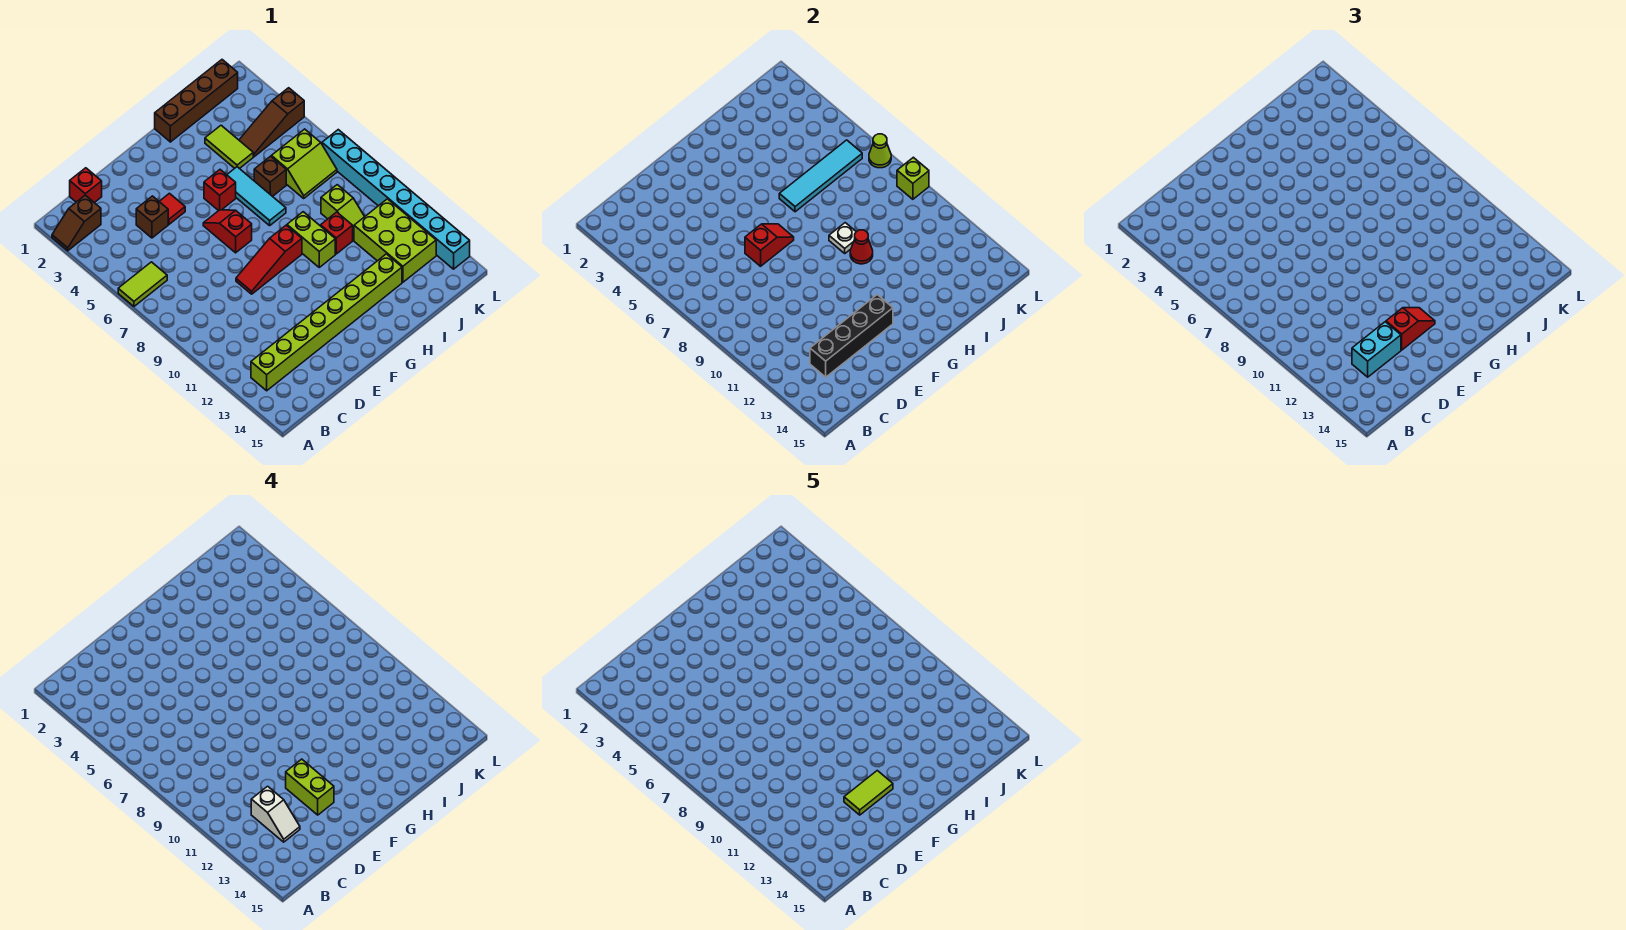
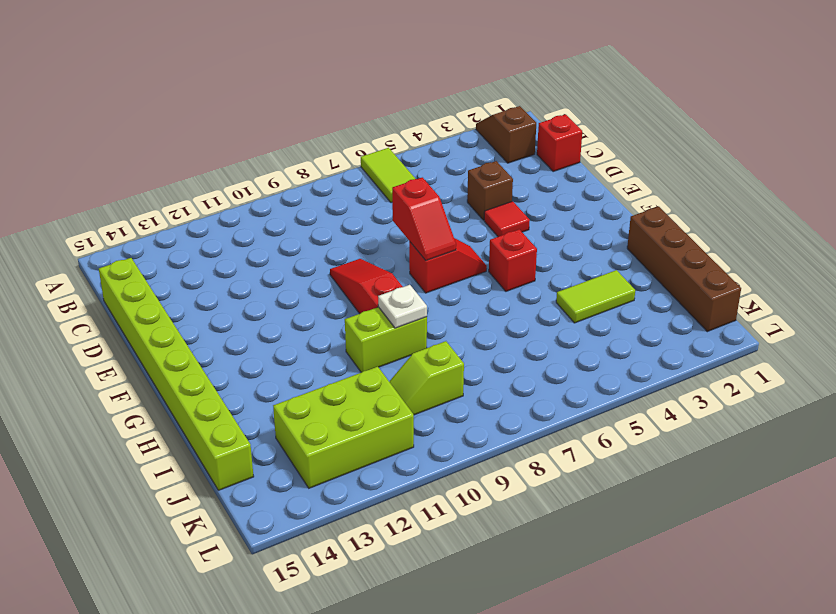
lime brick C15:J15 level 1 -> lime brick B13:I13 level 1
none -> cyan tile H5:H7 level 1
none -> brown brick I6 level 1
none -> red brick I10 level 1
none -> brown slope J4:L4 level 1 top L

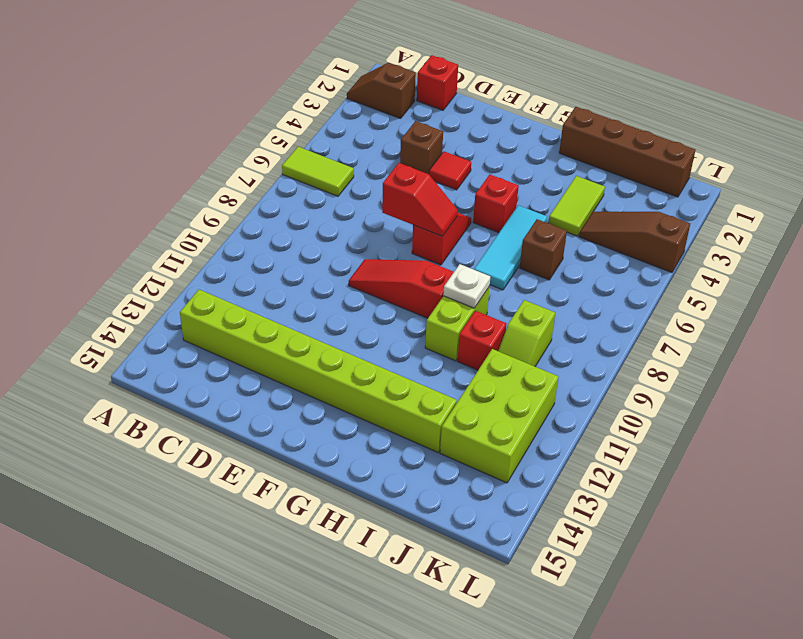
none -> lime slope J6:K7 level 1 top 6
none -> cyan brick L7:L14 level 1
none -> black brick C13:F13 level 2
none -> cyan tile H6:K6 level 2

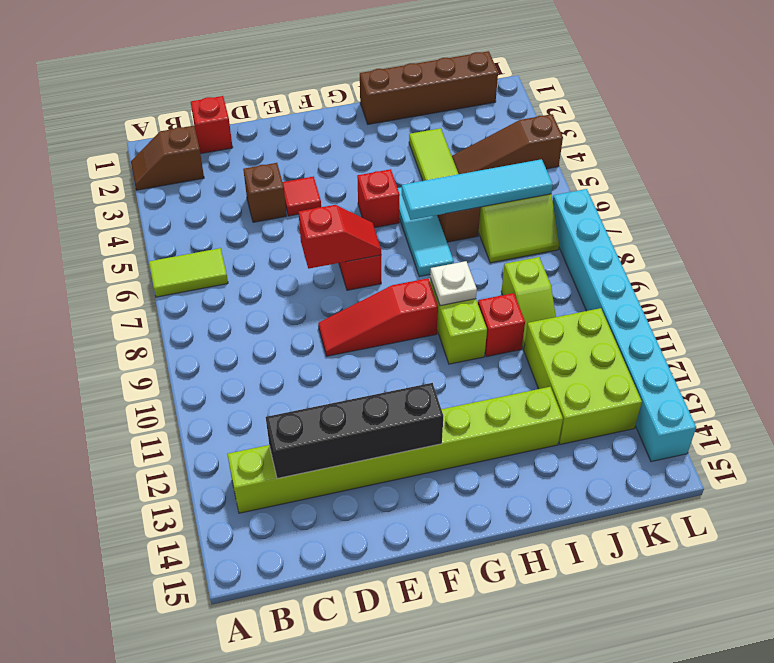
none -> red cone H10 level 2
none -> lime cone L7 level 2
none -> lime brick L9 level 2
none -> cyan brick C13:D13 level 3

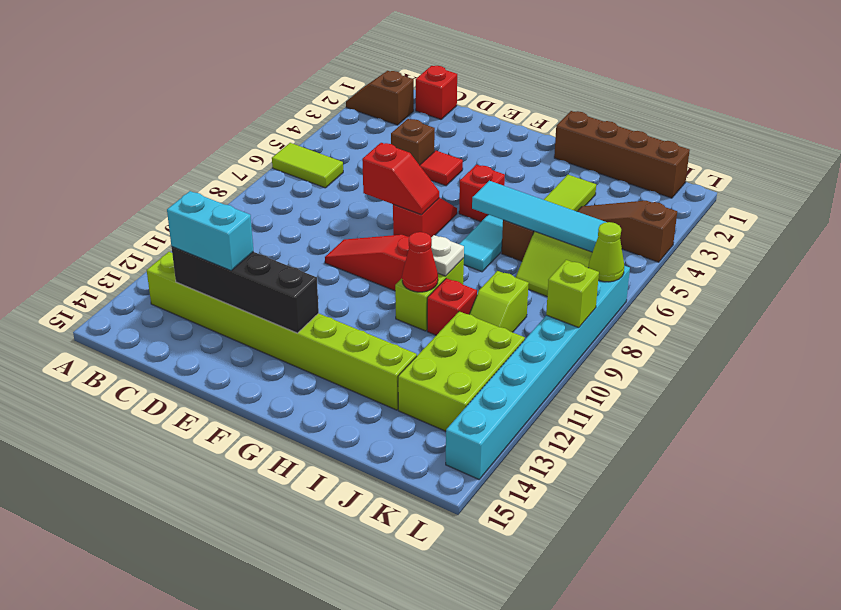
none -> red slope E13:F13 level 3 top E
none -> white slope C12:C13 level 4 top 12
none -> lime brick E12:E13 level 4
none -> lime tile E13:F13 level 5

